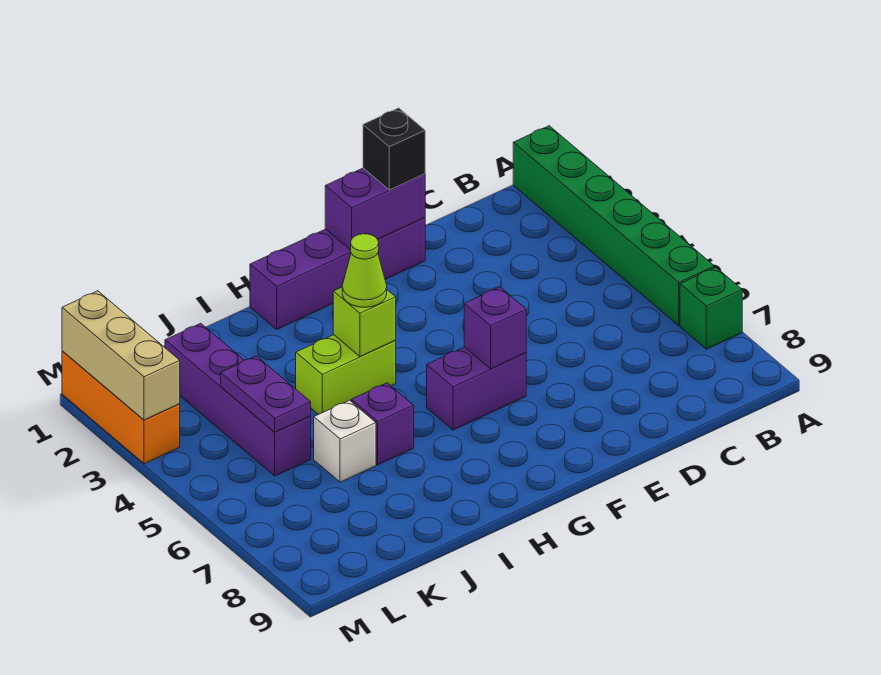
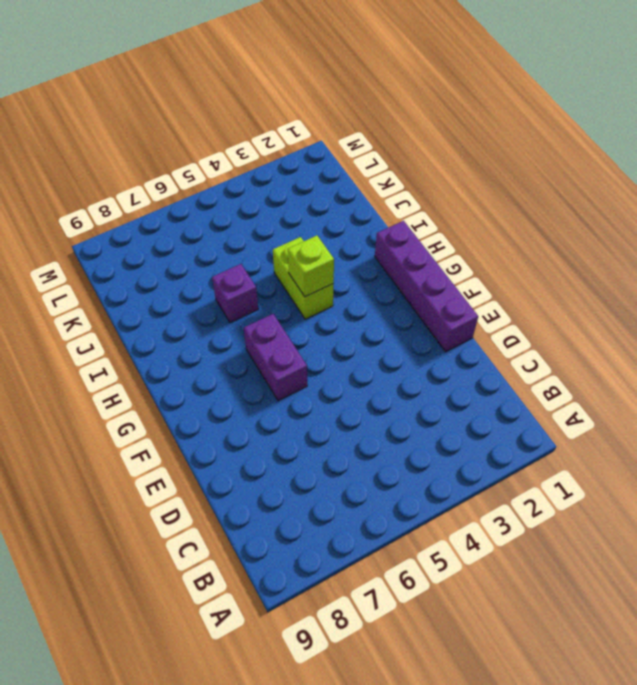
none -> green brick A1:A6 level 1
none -> green brick A7 level 1
none -> white brick J6 level 1

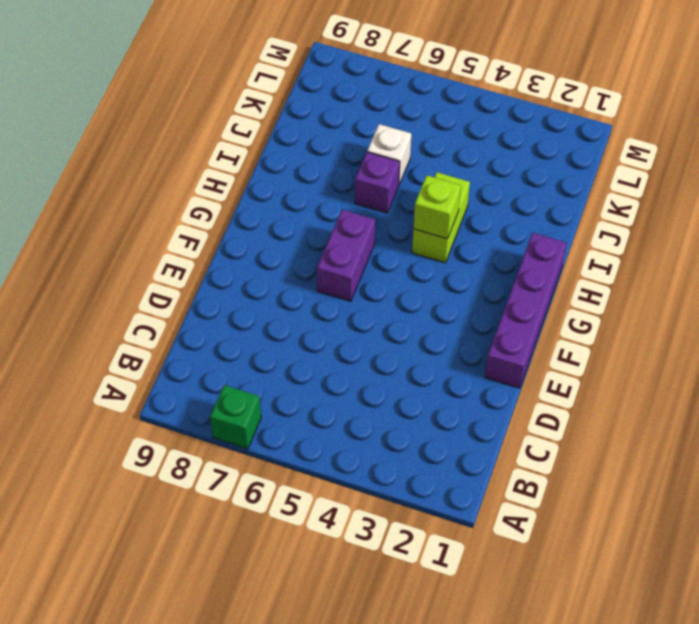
none -> green brick A1:A6 level 1
none -> purple brick K2:K5 level 1
none -> orange brick M1:M3 level 1

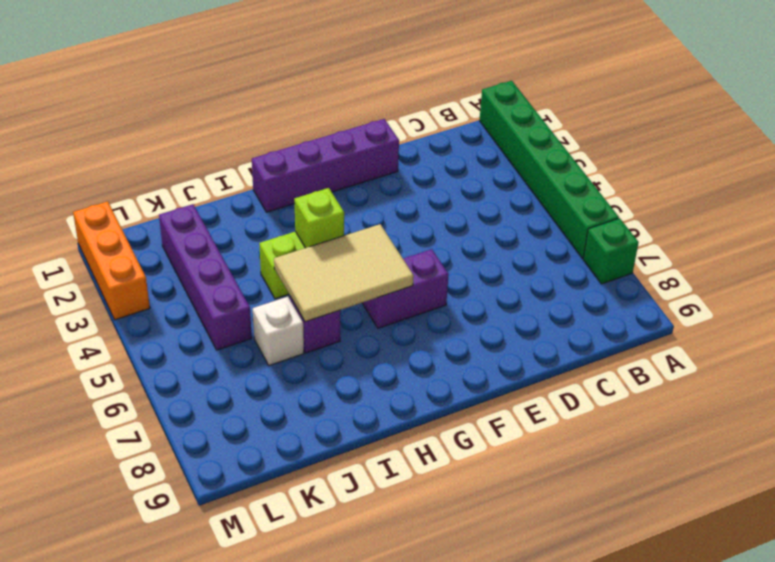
tan tile G5:I6 level 2 -> none
none -> purple brick E1:F1 level 2
none -> purple brick F6 level 2
none -> purple plate K4:K5 level 2

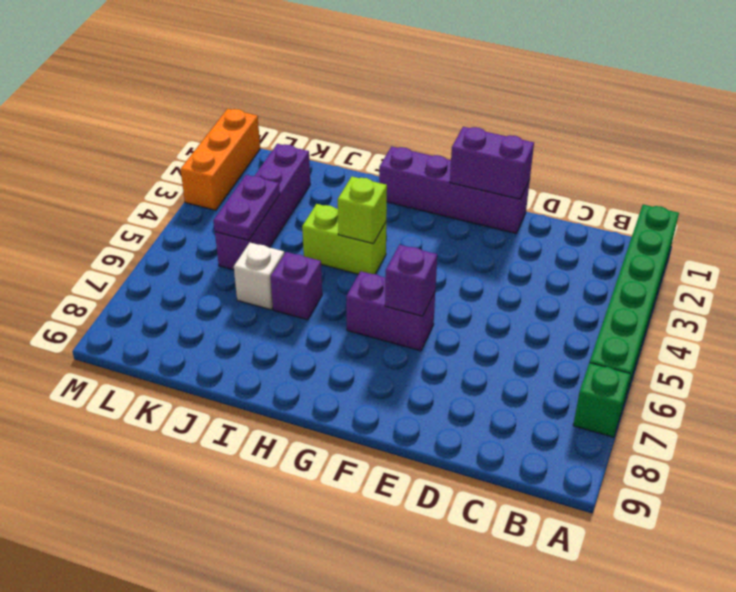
none -> tan brick M1:M3 level 2
none -> black brick E1 level 3
none -> lime cone H4 level 3

